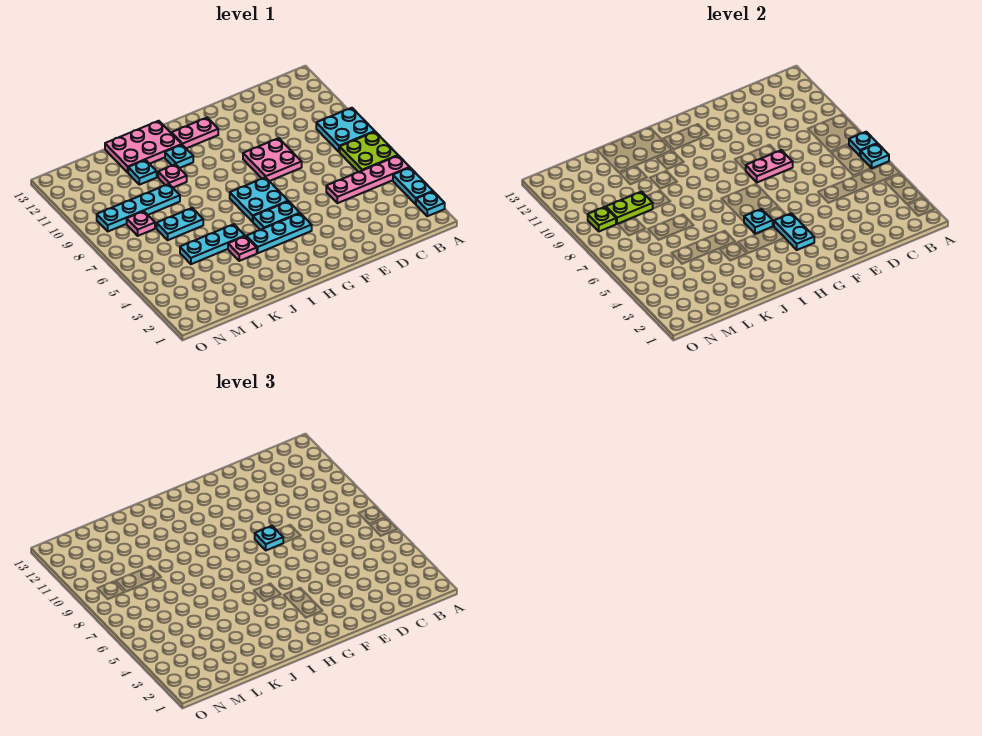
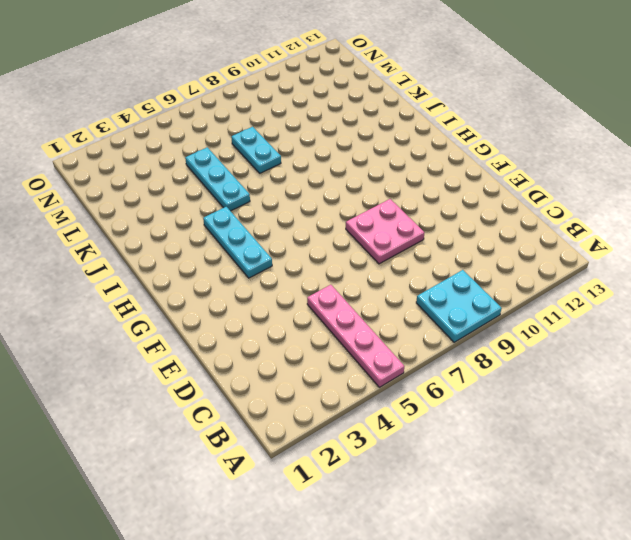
none -> cyan plate A2 level 1
none -> cyan plate A3:A4 level 1
none -> lime plate A6:B7 level 1

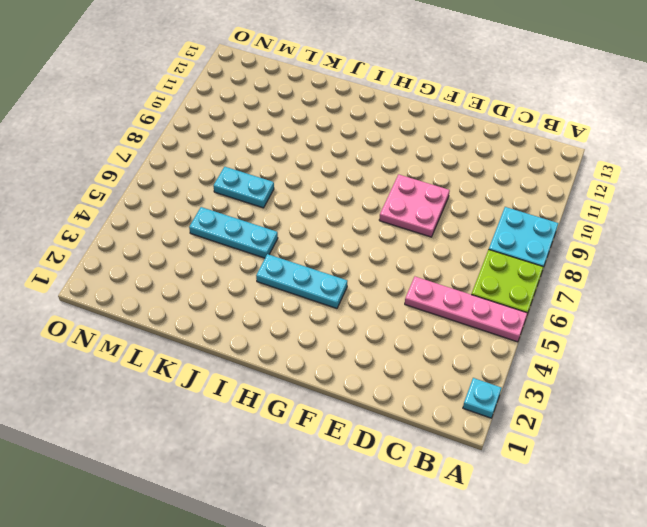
none -> cyan plate A3:A4 level 1
none -> cyan plate G5:H5 level 1
none -> cyan plate G6:H7 level 1

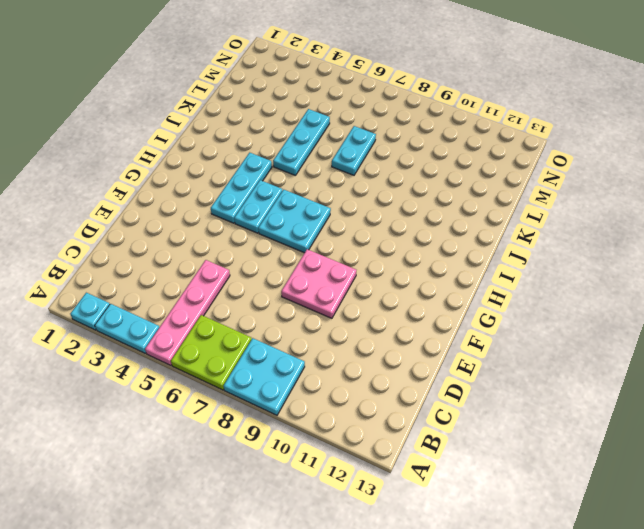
none -> pink plate G12:H12 level 1
none -> cyan plate I11 level 1
none -> pink plate I12:K13 level 1

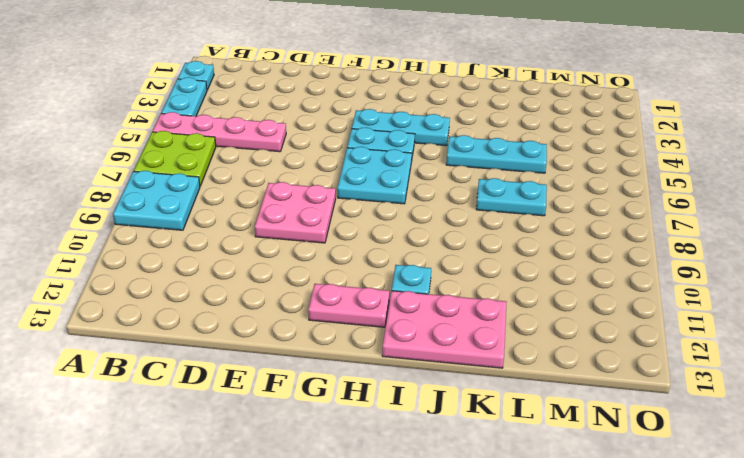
none -> pink plate J4 level 1
none -> pink plate J10 level 1
none -> cyan plate K9:N9 level 1

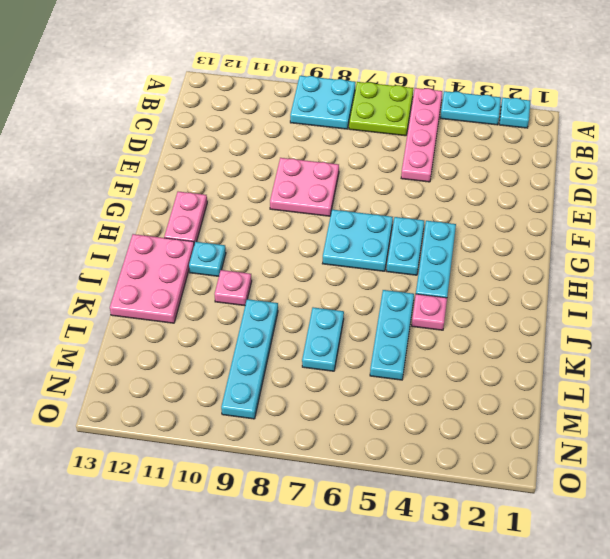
none -> cyan plate K11 level 1
none -> pink plate M8 level 1
none -> cyan plate A6 level 2

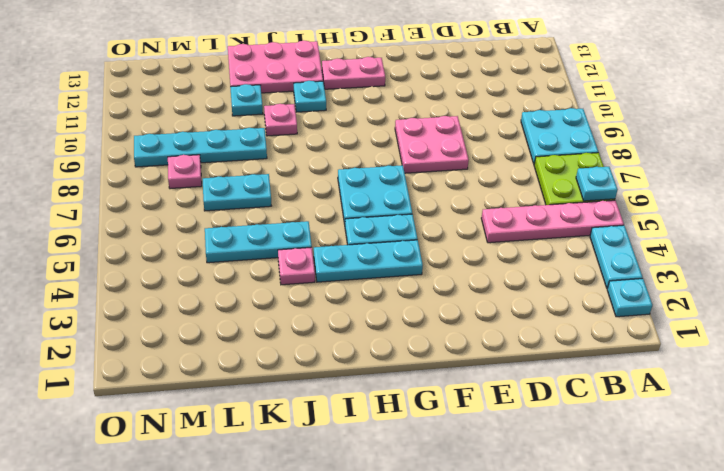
none -> cyan plate A7 level 2
none -> pink plate E8:F8 level 2
none -> cyan plate G3:G4 level 2

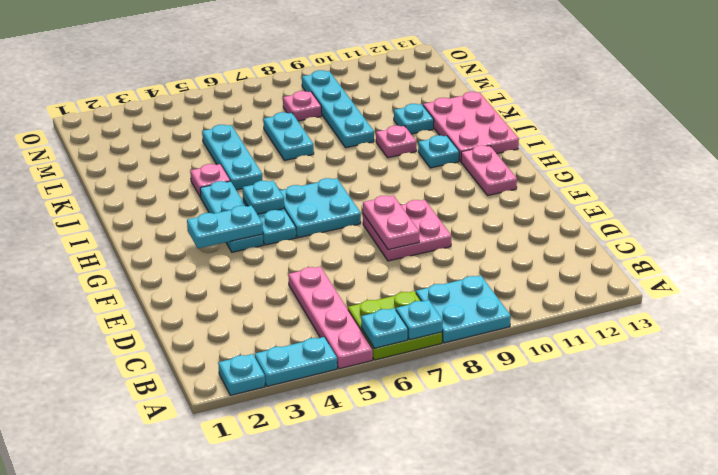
none -> lime plate L9:M9 level 2
none -> lime plate N9 level 2
none -> cyan plate F8 level 3

